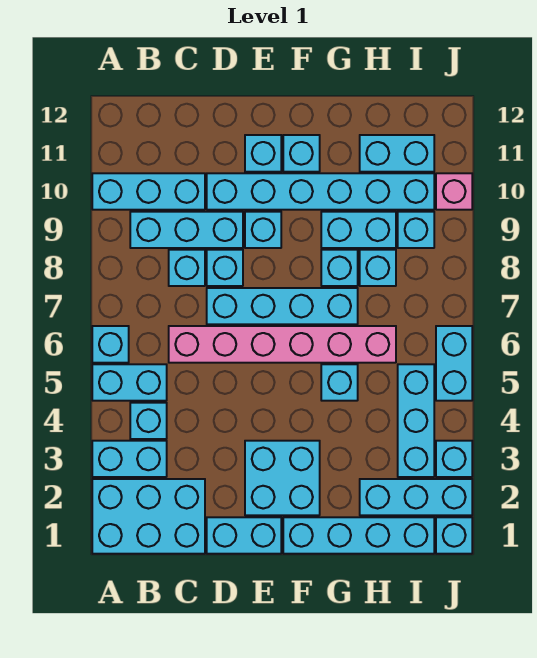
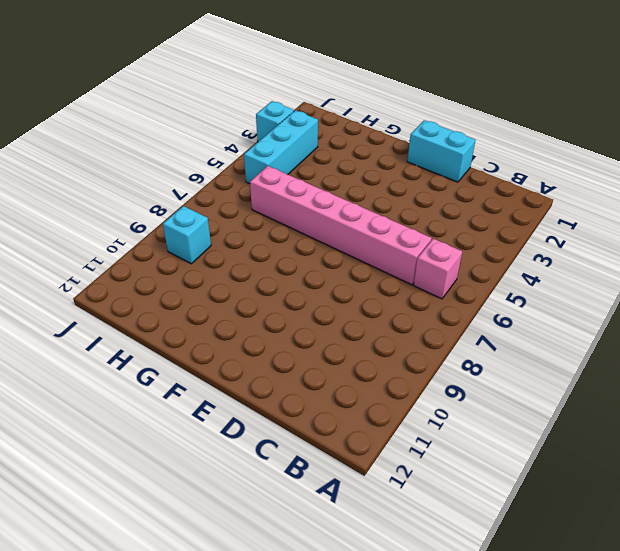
pink brick B6 level 1 -> pink brick J10 level 1
none -> cyan brick A1:C2 level 1
none -> cyan brick A3:B3 level 1
none -> cyan brick A5:B5 level 1
none -> cyan brick A6 level 1

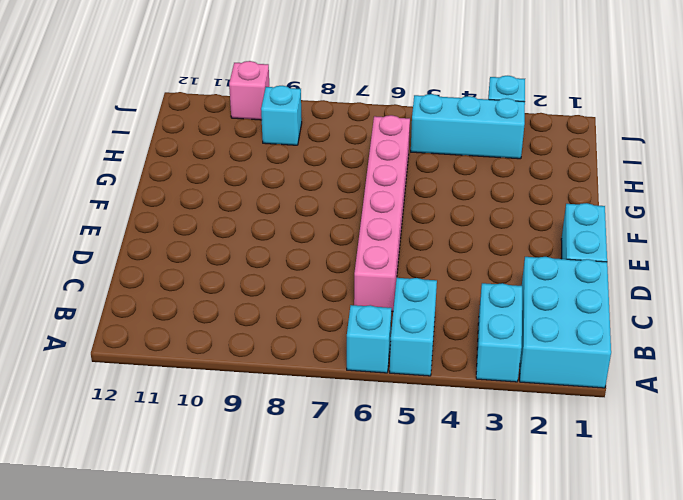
none -> cyan brick A10:C10 level 1
none -> cyan brick B4 level 1
none -> cyan brick B9:D9 level 1
none -> cyan brick C8 level 1

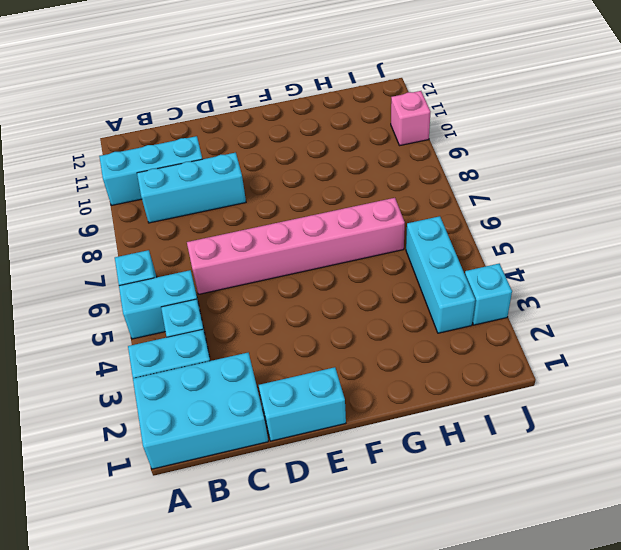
none -> cyan brick C8 level 1
none -> cyan brick D7:G7 level 1
none -> cyan brick D8 level 1
none -> cyan brick D10:I10 level 1

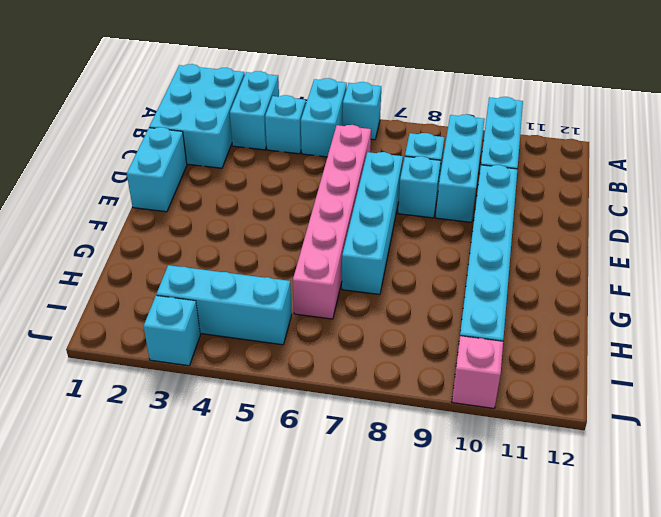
none -> cyan brick E2:F3 level 1
none -> cyan brick E9 level 1
none -> cyan brick E11 level 1
none -> cyan brick F1:I1 level 1

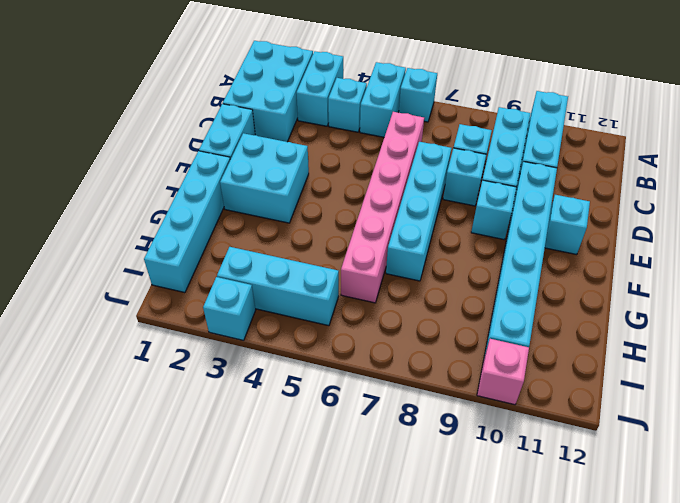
none -> cyan brick F11 level 1
none -> cyan brick G5 level 1
none -> cyan brick G8 level 1
none -> cyan brick G9:H9 level 1

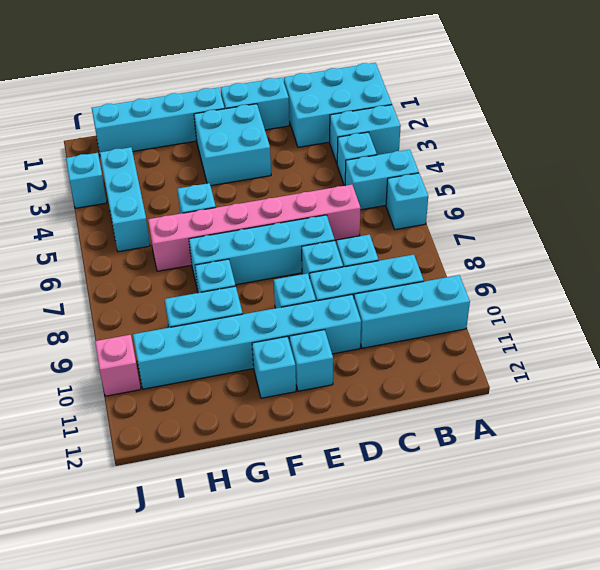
none -> cyan brick H2:J2 level 1
none -> cyan brick H8 level 1
none -> cyan brick H11:I11 level 1
none -> cyan brick I9 level 1

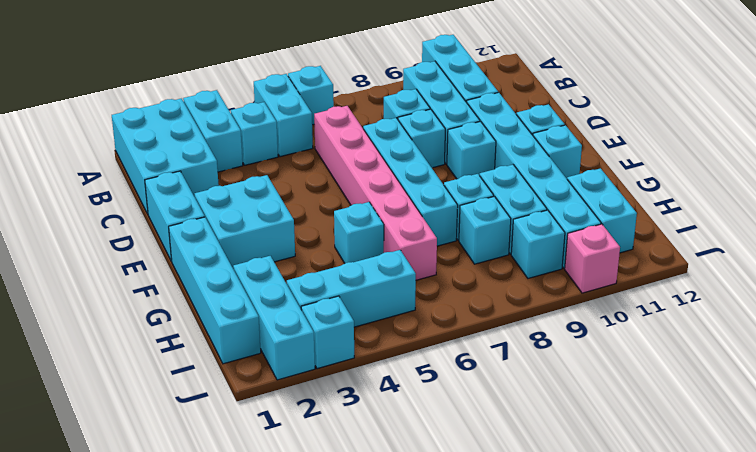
none -> cyan brick J1 level 1
none -> cyan brick J5:J6 level 1

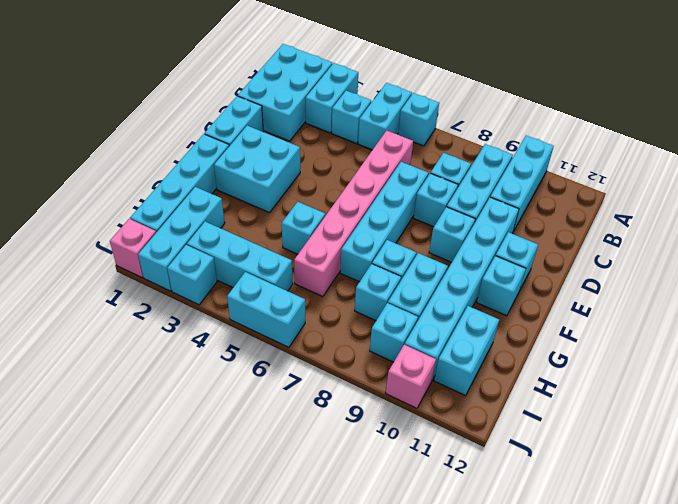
pink brick J1 level 1 -> cyan brick J1 level 1

